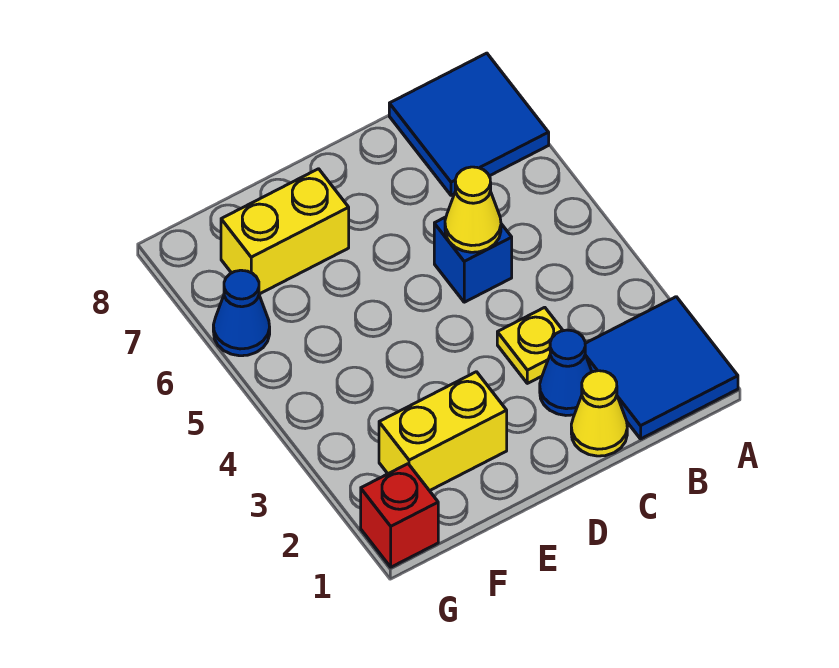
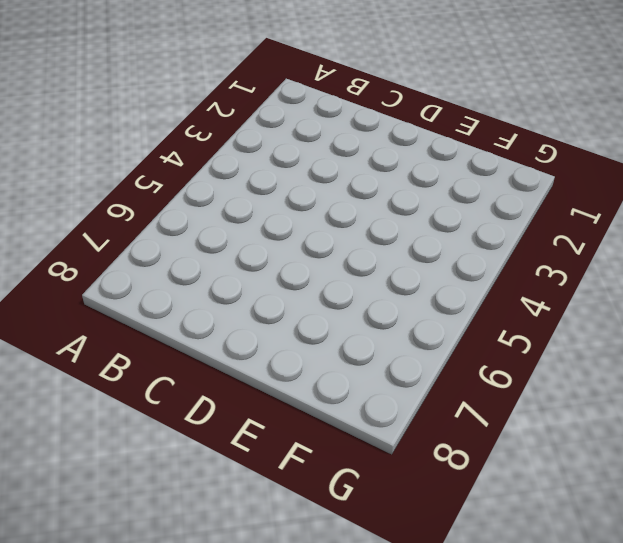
none -> blue tile A1:B2 level 1
none -> blue tile A7:B8 level 1

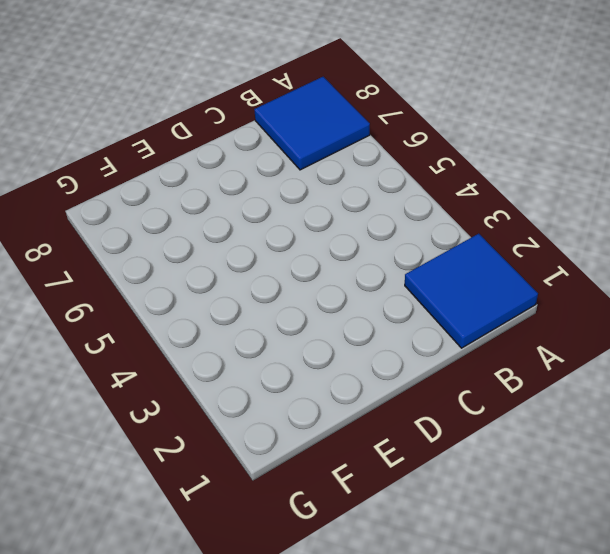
none -> yellow cone C1 level 1
none -> blue cone C2 level 1

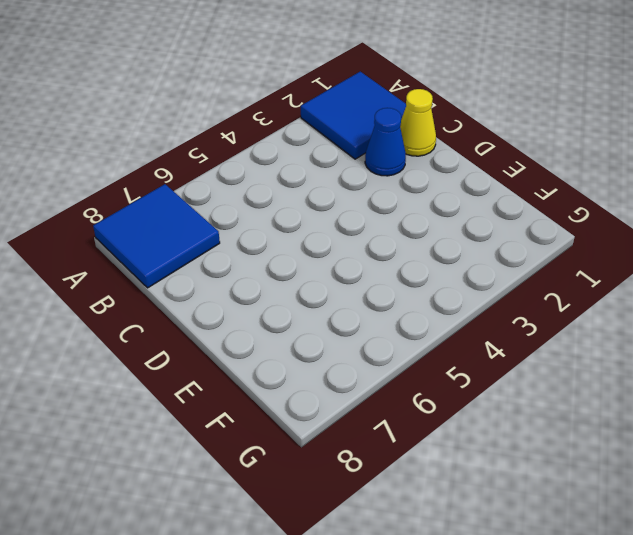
none -> yellow plate C3 level 1
none -> blue brick C5 level 1

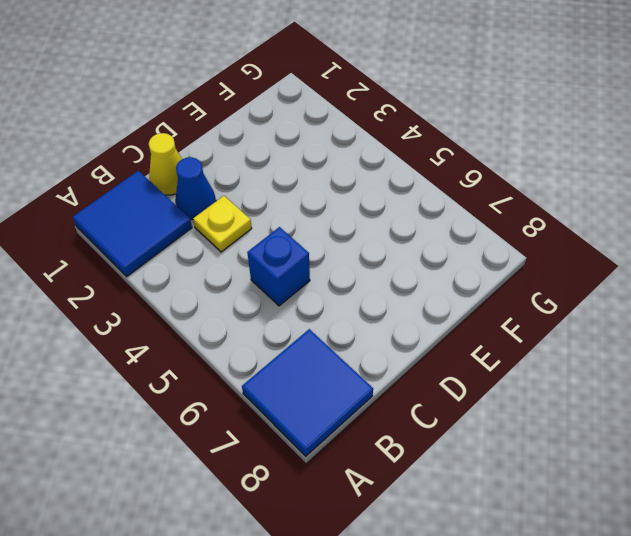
none -> yellow brick E2:F2 level 1
none -> yellow brick E7:F7 level 1

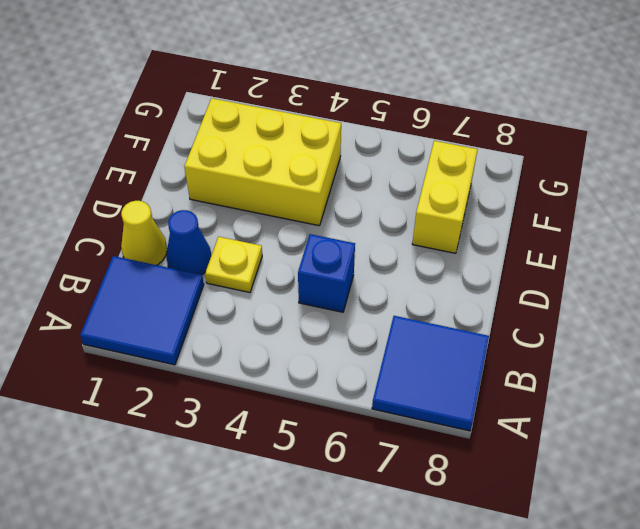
yellow brick E2:F4 level 1 -> yellow brick E2:F2 level 1
none -> red brick G1 level 1
none -> blue cone G6 level 1

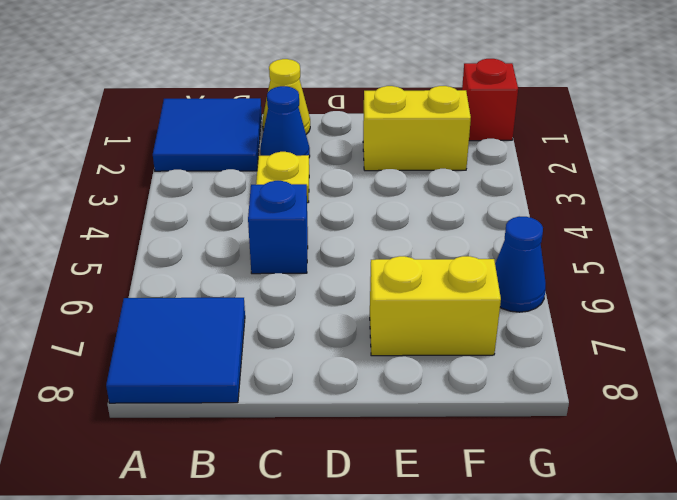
none -> yellow cone C5 level 2

